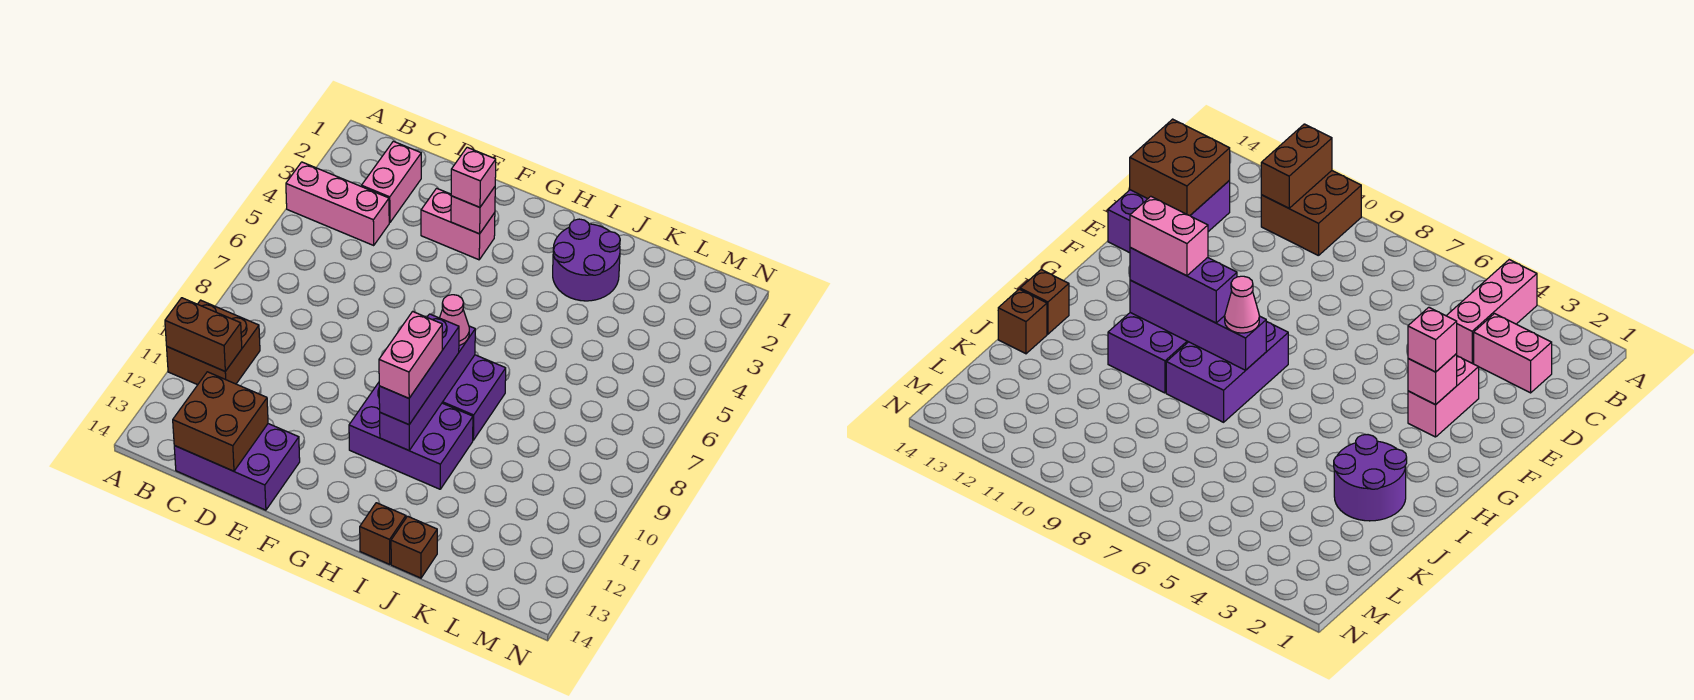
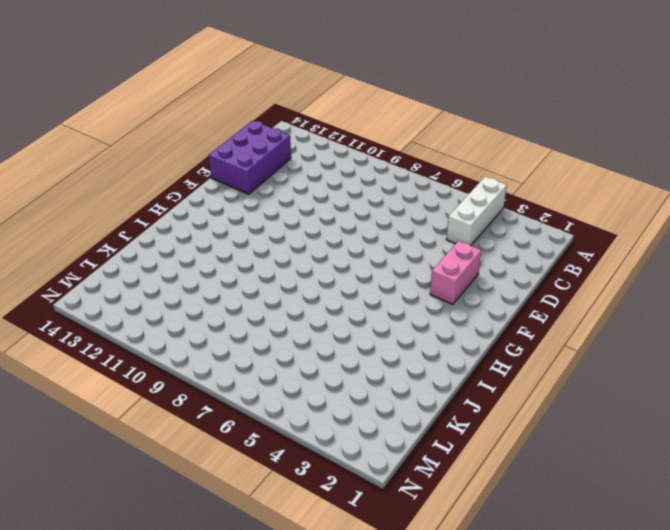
white brick A4:C4 level 1 -> pink brick A4:C4 level 1
none -> brown brick A10:B11 level 1
none -> pink brick C2:C3 level 1
none -> purple brick G8:I9 level 1

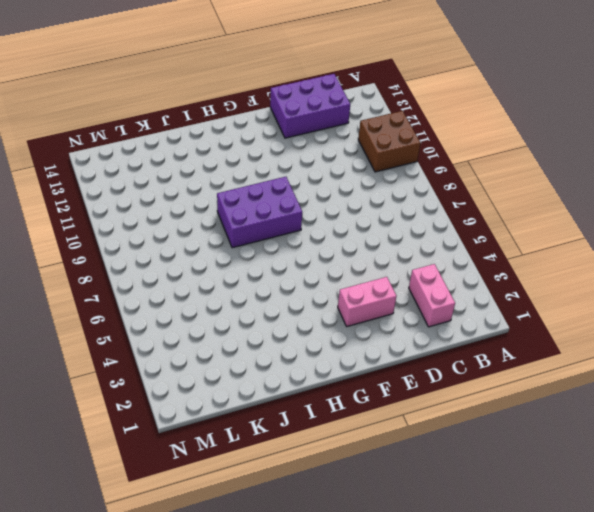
none -> pink brick A4:C4 level 1
none -> purple brick G10:I11 level 1
none -> purple round brick I2:J3 level 1

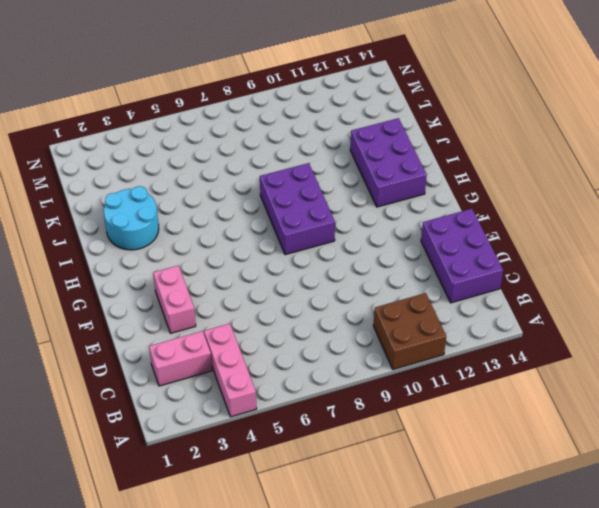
purple brick H12:J13 level 1 -> purple brick G10:I11 level 1
cyan round brick I2:J3 level 1 -> purple round brick I2:J3 level 1
none -> brown brick I14 level 1
none -> brown brick J14 level 1
none -> brown brick A11:B11 level 2

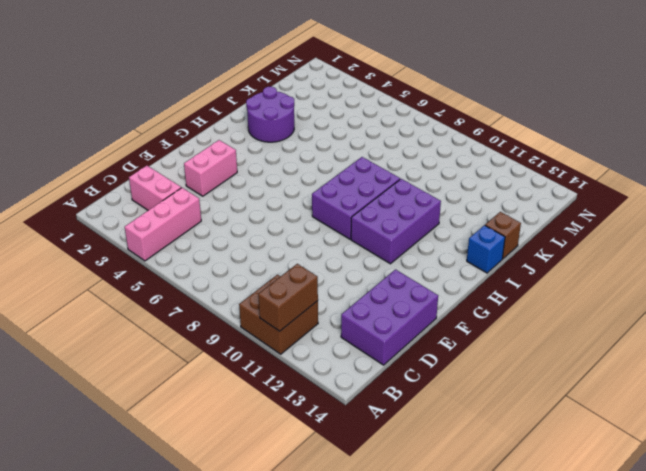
blue brick I14 level 1 -> brown brick I14 level 1
none -> brown brick C13:D14 level 2
none -> pink brick F3 level 2
none -> purple brick H8:H11 level 2

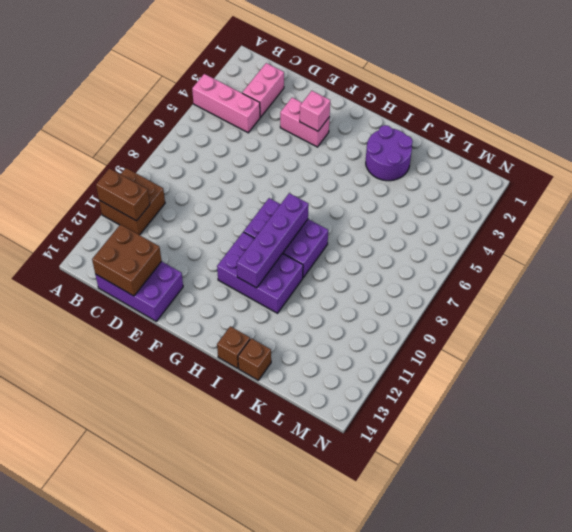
none -> pink brick F3 level 3
none -> pink cone H8 level 3
none -> purple brick H9:H11 level 3

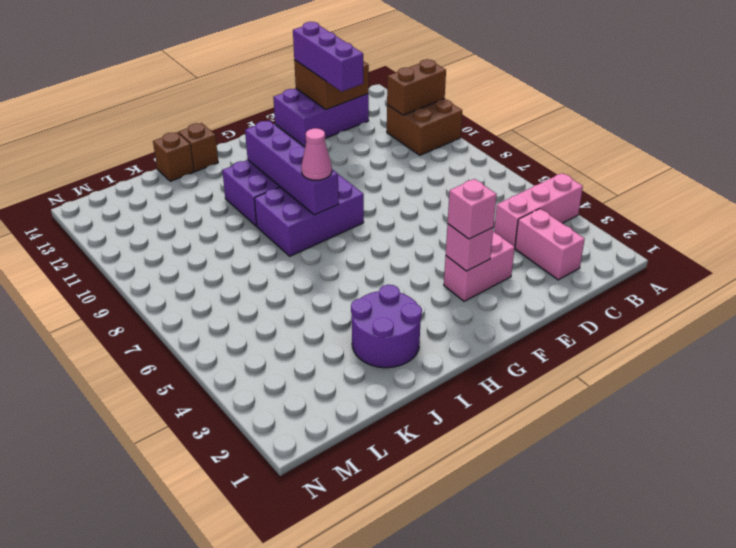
purple brick D12:D14 level 3 -> purple brick H9:H11 level 3
none -> pink brick H10:H11 level 4

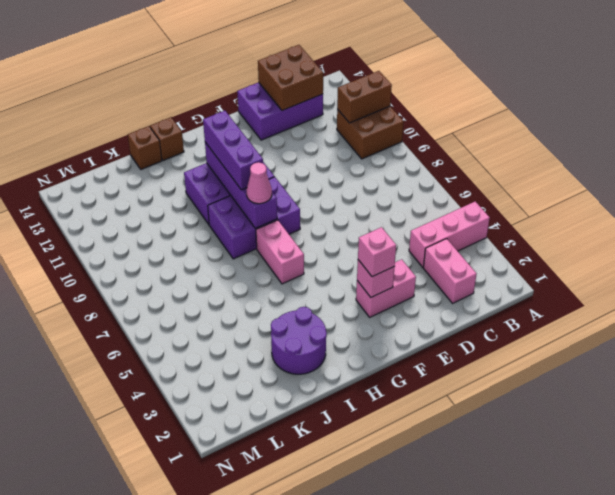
pink brick H6:H7 level 1 -> pink brick H10:H11 level 4

